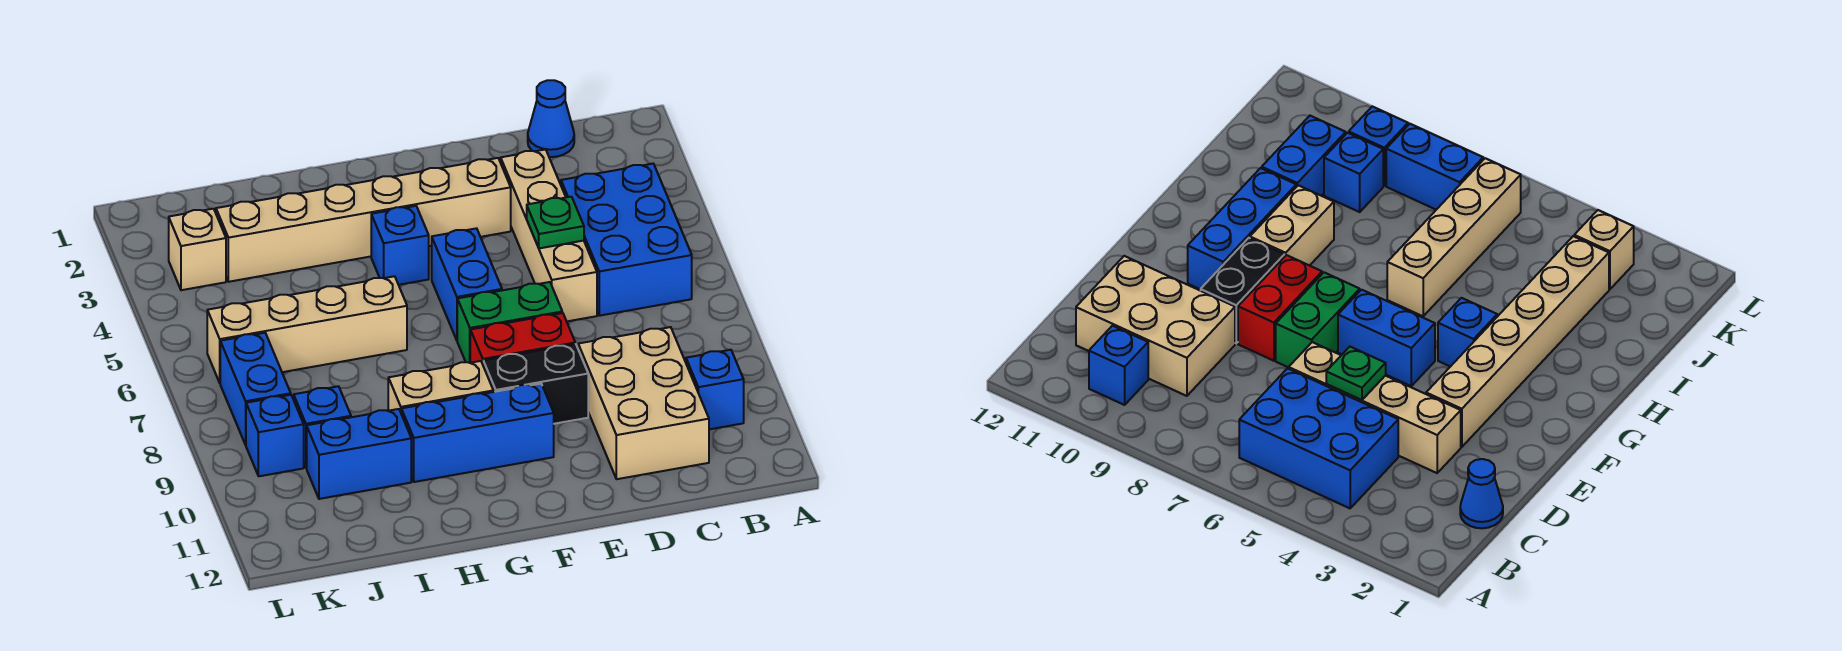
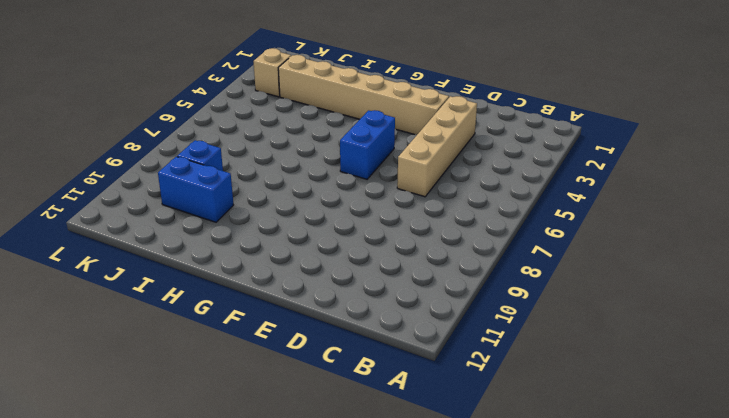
none -> blue brick B4:C6 level 1
none -> blue brick B10 level 1
none -> blue cone C1 level 1

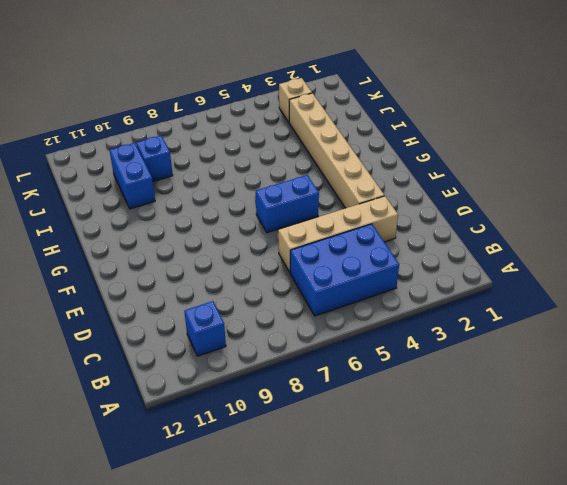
none -> blue cone C1 level 1
none -> tan brick C9:D11 level 1
none -> green brick E7:F7 level 1

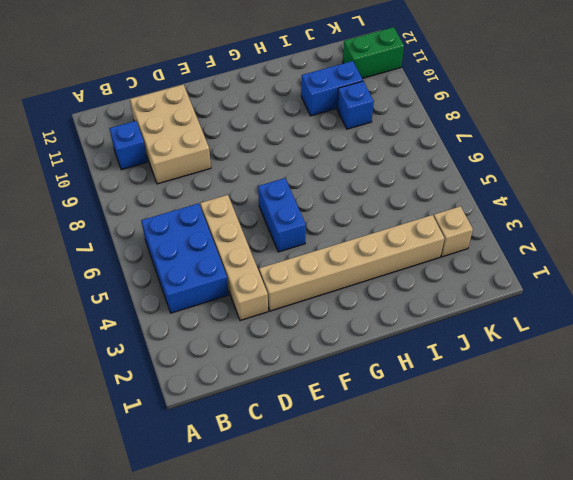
green brick K11:L11 level 1 -> green brick E7:F7 level 1
none -> blue cone C1 level 1
none -> red brick E8:F8 level 1
none -> black brick E9:F9 level 1

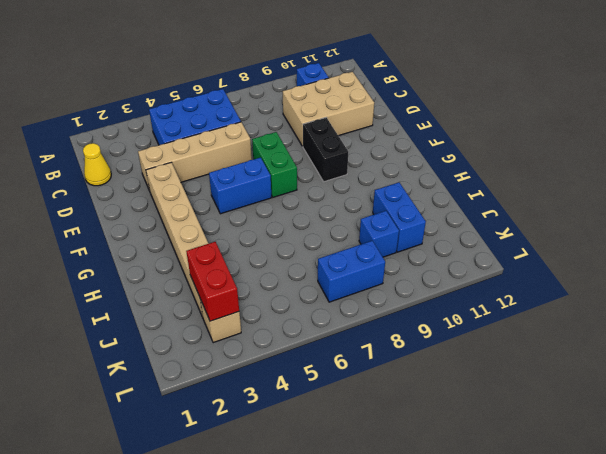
yellow cone C1 level 1 -> blue cone C1 level 1
red brick J3:K3 level 2 -> red brick E8:F8 level 1
none -> blue brick F10:H10 level 1
none -> blue brick G4 level 1
none -> tan brick G9:H9 level 1

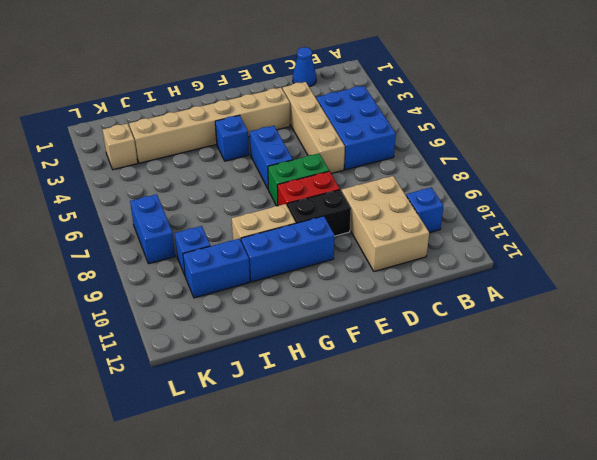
none -> tan brick H6:K6 level 1
none -> blue brick K9 level 1
none -> green plate D5 level 2

